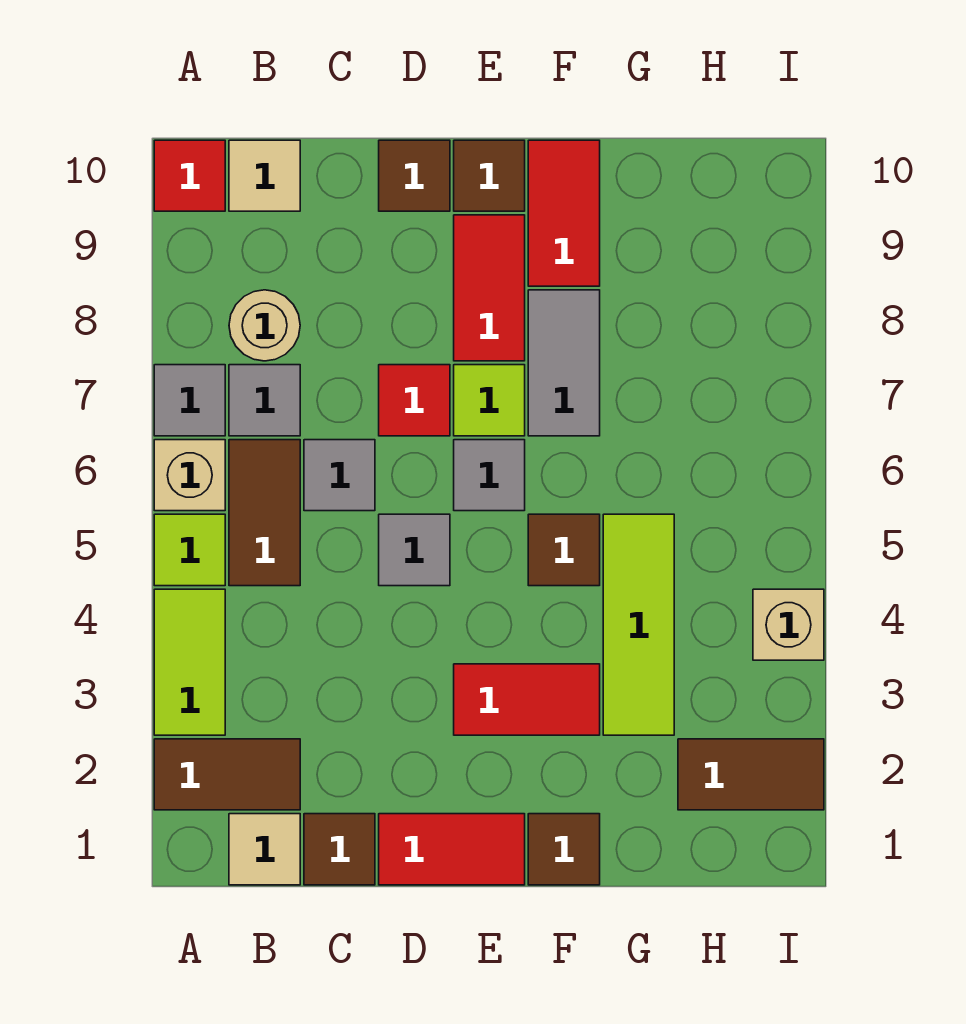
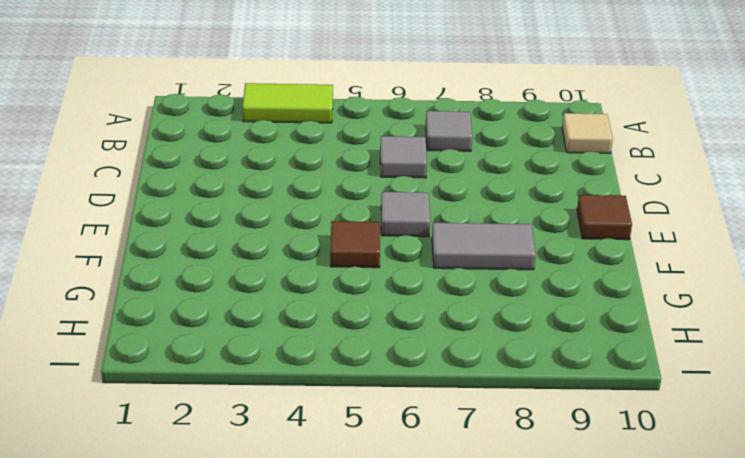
none -> brown tile A2:B2 level 1
none -> lime tile A5 level 1
none -> tan brick A6 level 1

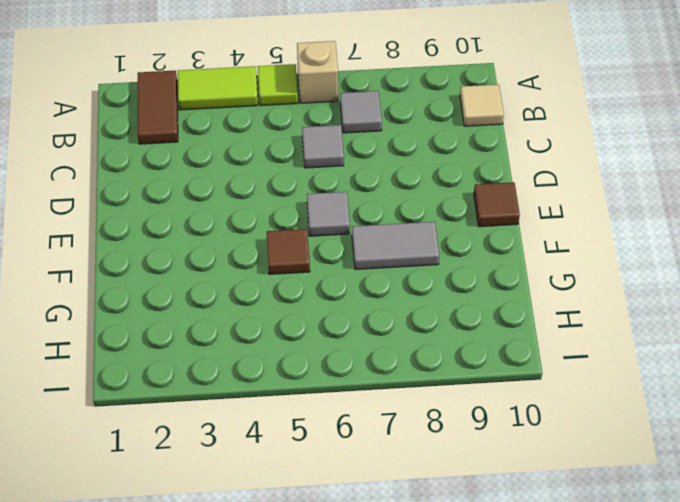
none -> grey tile A7 level 1
none -> red tile A10 level 1
none -> tan tile B1 level 1

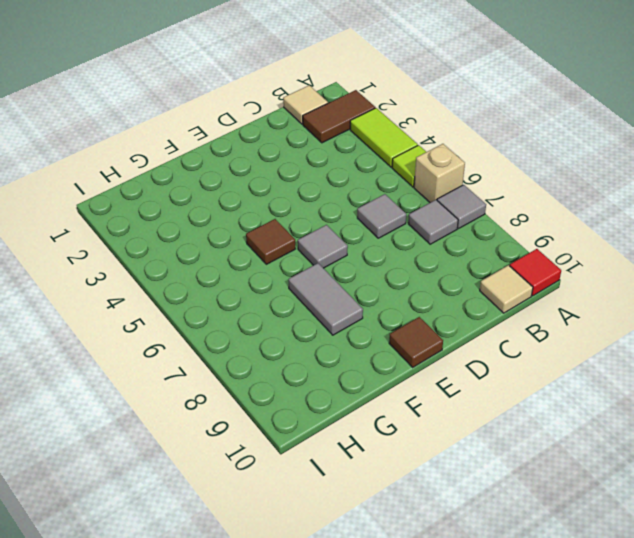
none -> brown tile B5:B6 level 1
none -> tan round brick B8 level 1
none -> brown tile C1 level 1

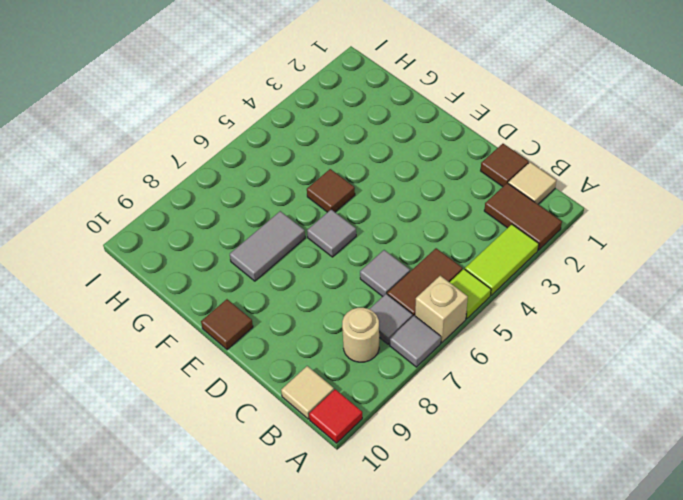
none -> red tile D1:E1 level 1
none -> grey tile D5 level 1
none -> red tile D7 level 1

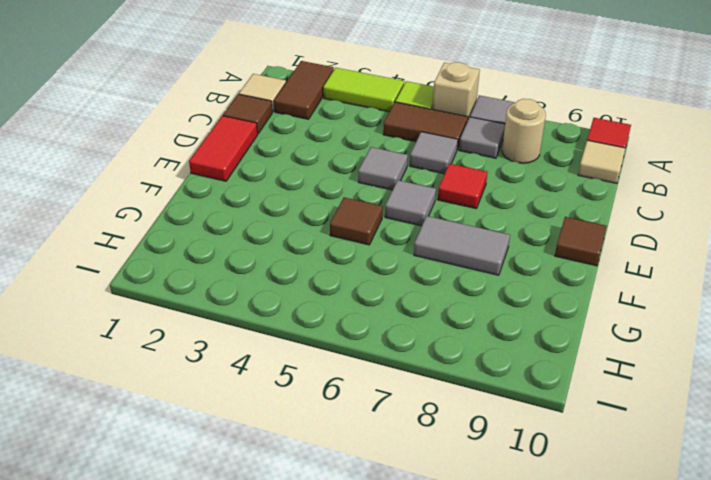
none -> brown tile D10 level 1
none -> red tile E3:F3 level 1
none -> lime tile E7 level 1

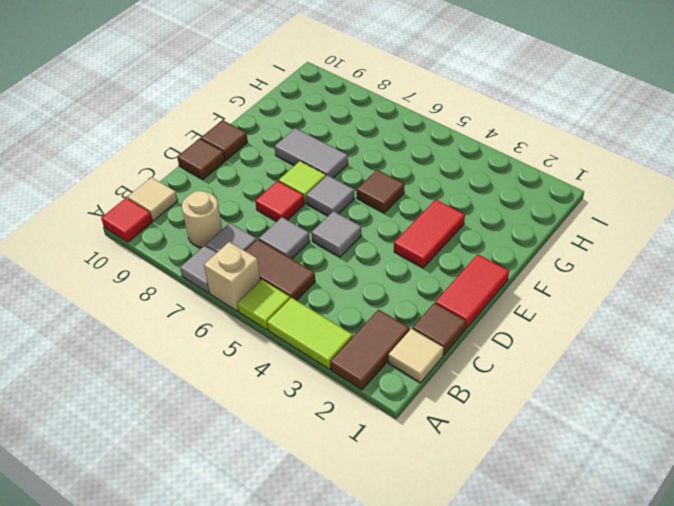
none -> red tile E8:E9 level 1
none -> brown tile F1 level 1
none -> red tile F9:F10 level 1

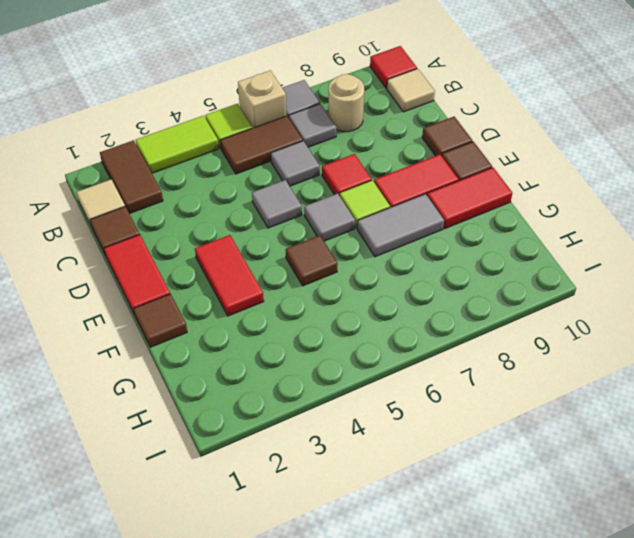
none -> lime tile G3:G5 level 1
none -> brown tile H2:I2 level 1
none -> tan brick I4 level 1

